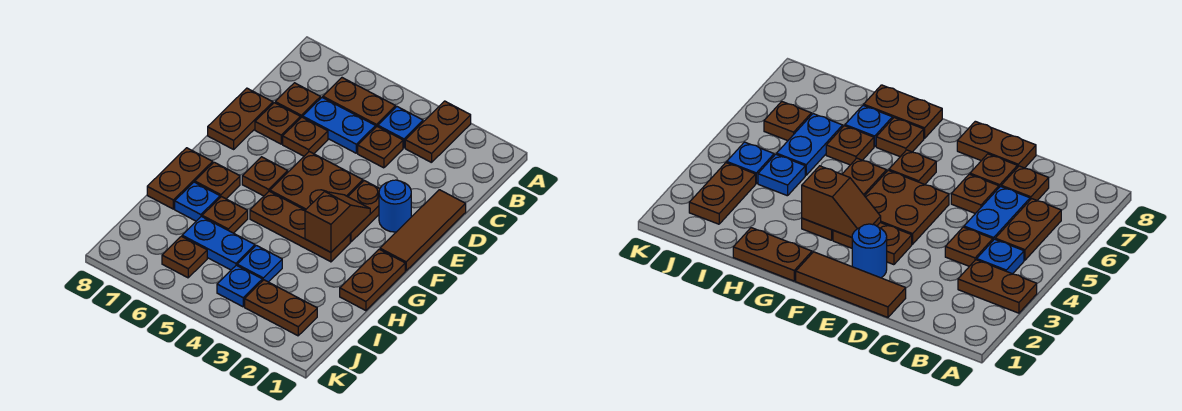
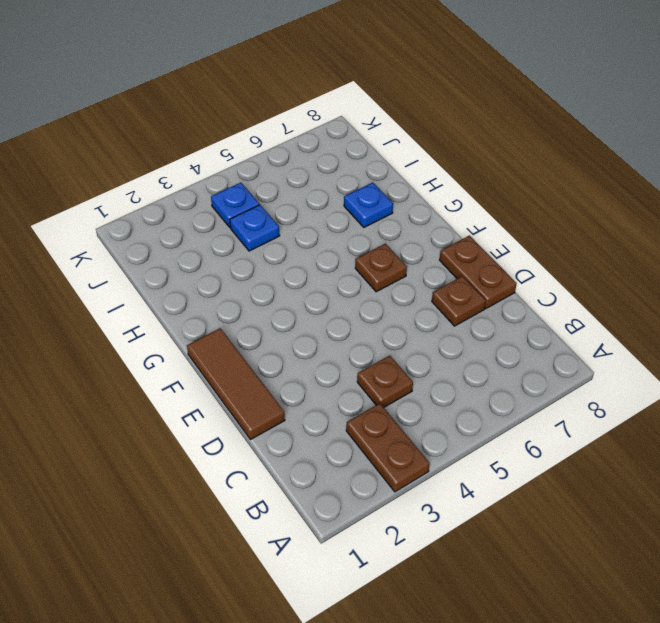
none -> blue plate B4 level 1
none -> brown plate B5:B6 level 1
none -> blue plate C5:C6 level 1

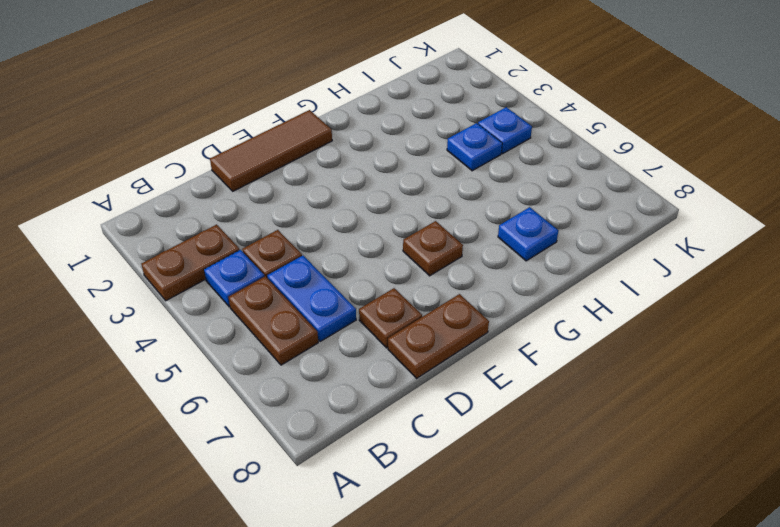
none -> brown plate C7 level 1
none -> brown plate D6 level 1
none -> blue round brick E2 level 1

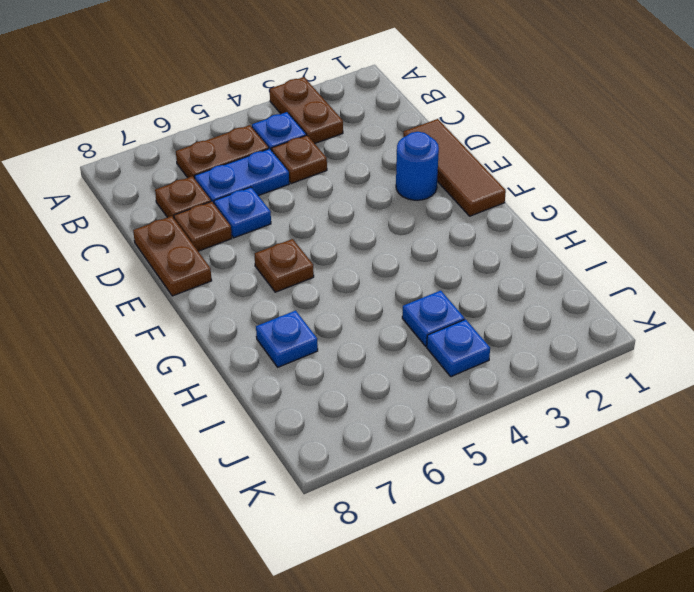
blue plate D6 level 1 -> brown plate D6 level 1
none -> brown plate E3:F3 level 1
none -> brown plate E4:F5 level 1
none -> brown plate G1:H1 level 1

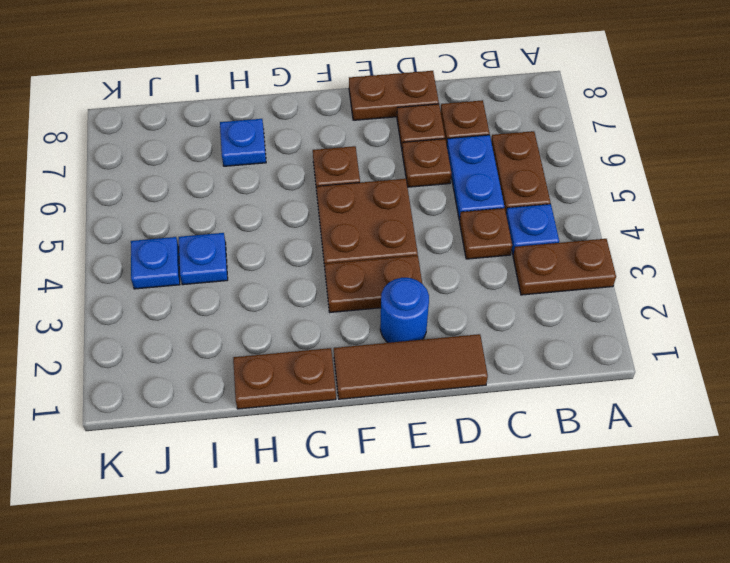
none -> brown plate G3:G5 level 1
none -> brown plate G7 level 1
none -> brown plate G8:H8 level 1

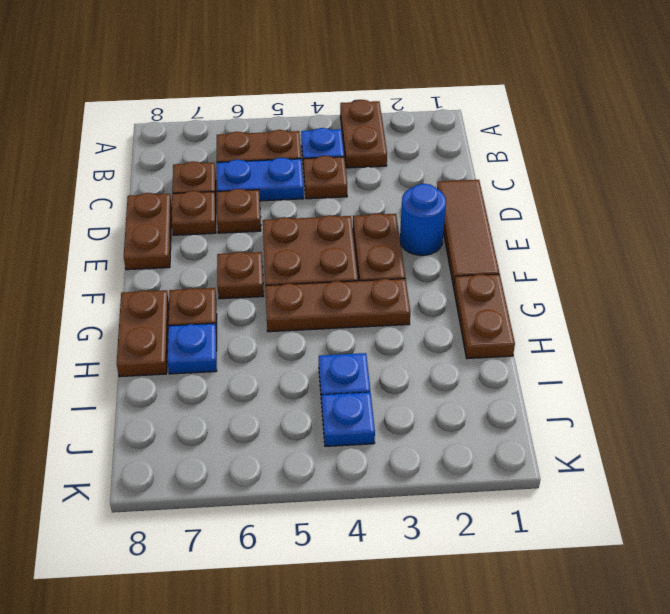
none -> brown plate H6 level 1
none -> blue plate I5:I6 level 1
none -> brown plate J2:J3 level 1

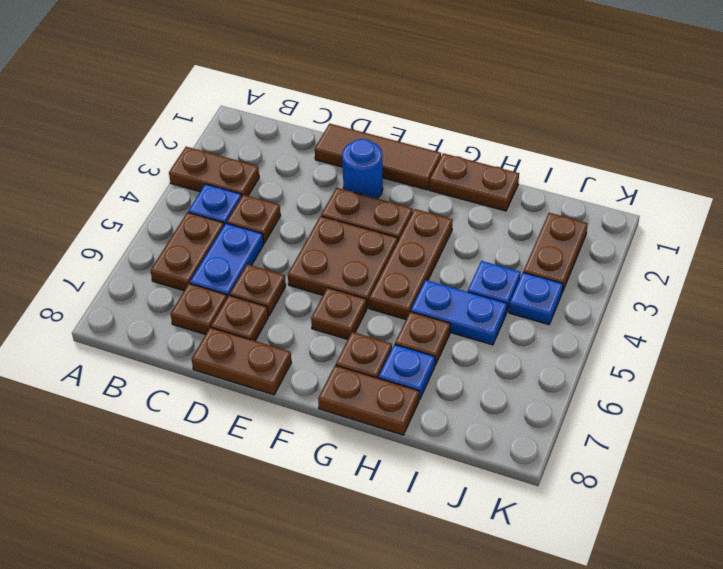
blue plate H5:I5 level 1 -> blue plate I5:I6 level 1
none -> brown plate J6 level 1
none -> brown slope F3:G3 level 2 top G

